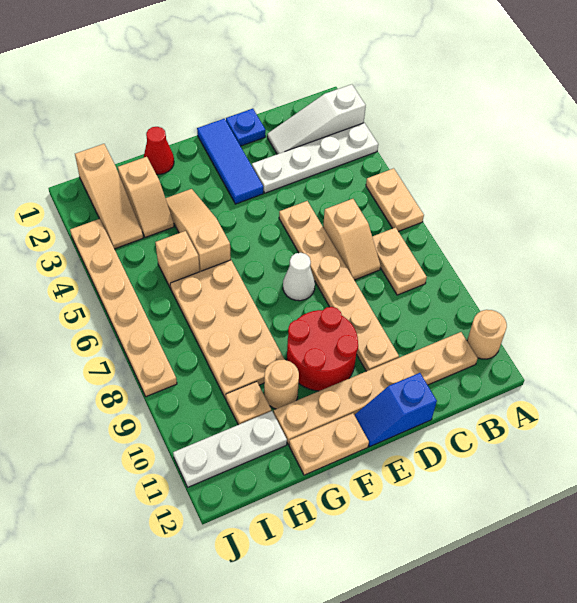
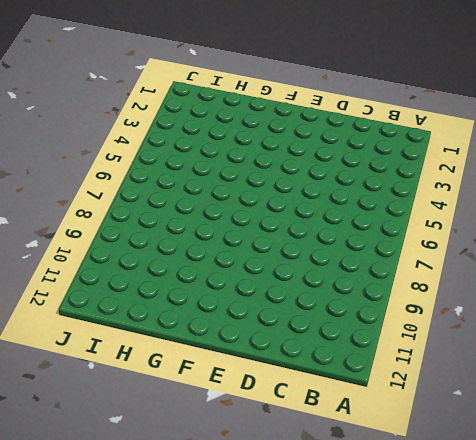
none -> white slope A2:C2 level 1 top A
none -> white plate A3:D3 level 1
none -> tan plate A5:A6 level 1

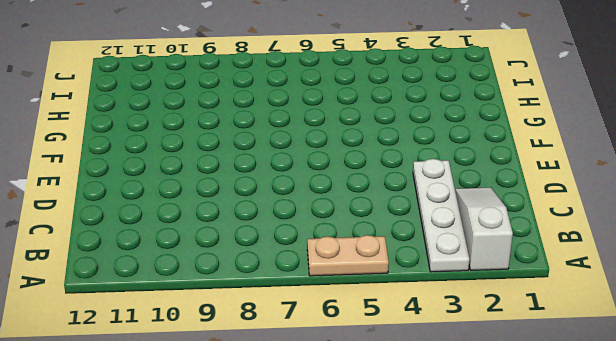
none -> tan round brick A11 level 1
none -> tan plate B7:B8 level 1
none -> tan plate B11:G11 level 1

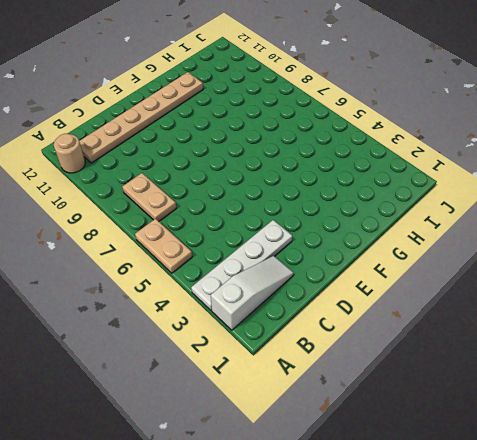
none -> tan slope C6:C7 level 1 top 6
none -> blue plate D1 level 1
none -> tan plate D5:D10 level 1

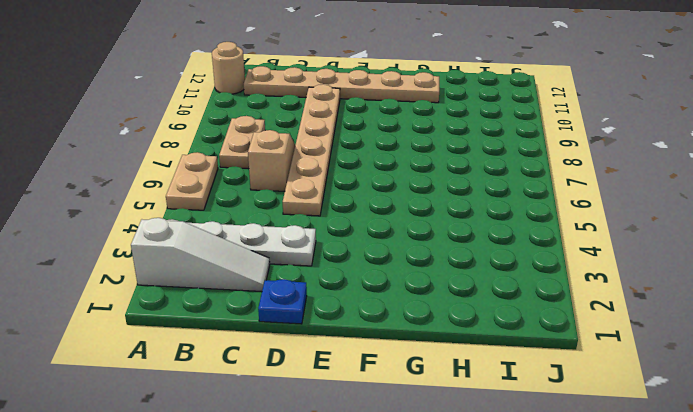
none -> blue slope D12:E12 level 1 top D
none -> blue tile E1:E3 level 1
none -> white cone E7 level 1

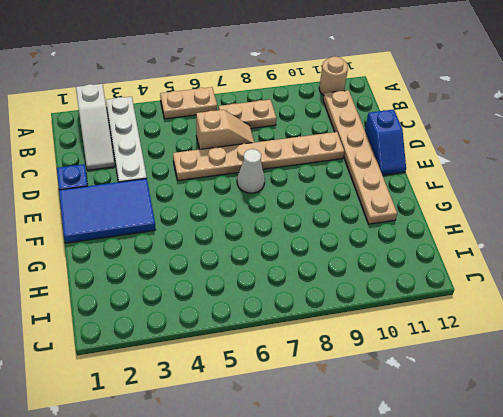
blue tile E1:F3 level 1 -> blue tile E1:E3 level 1
none -> red round brick E9:F10 level 1
none -> tan plate F12:G12 level 1
none -> red cone G1 level 1

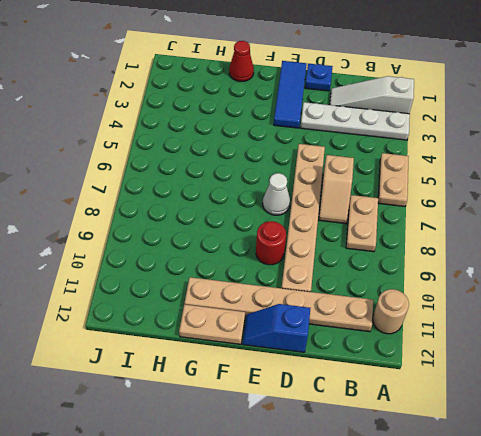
red round brick E9 level 1 -> red round brick E9:F10 level 1
none -> tan slope G3:G5 level 1 top 5
none -> tan plate G6:H9 level 1
none -> tan round brick G10 level 1

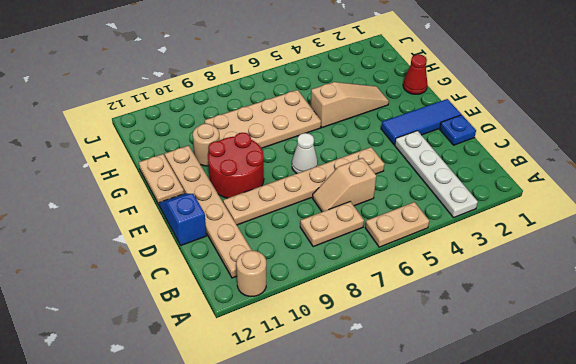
none -> white slope A2:C2 level 1 top A
none -> tan slope H2:H3 level 1 top 2
none -> tan brick H5 level 1

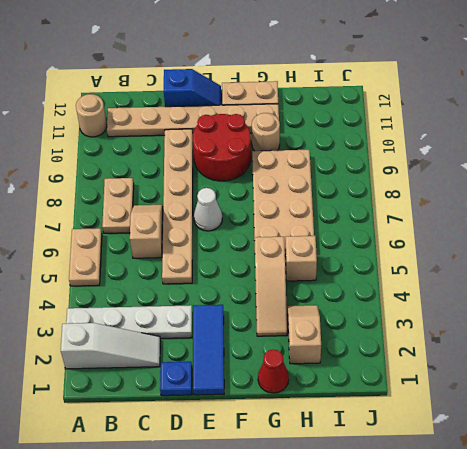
none -> tan plate H10 level 1
none -> white plate H11:J11 level 1
none -> tan slope I1:I3 level 1 top 1

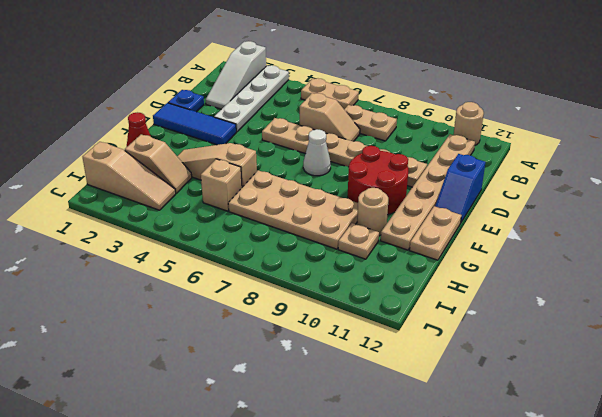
none -> white plate H11:J11 level 1
none -> tan plate J3:J8 level 1

